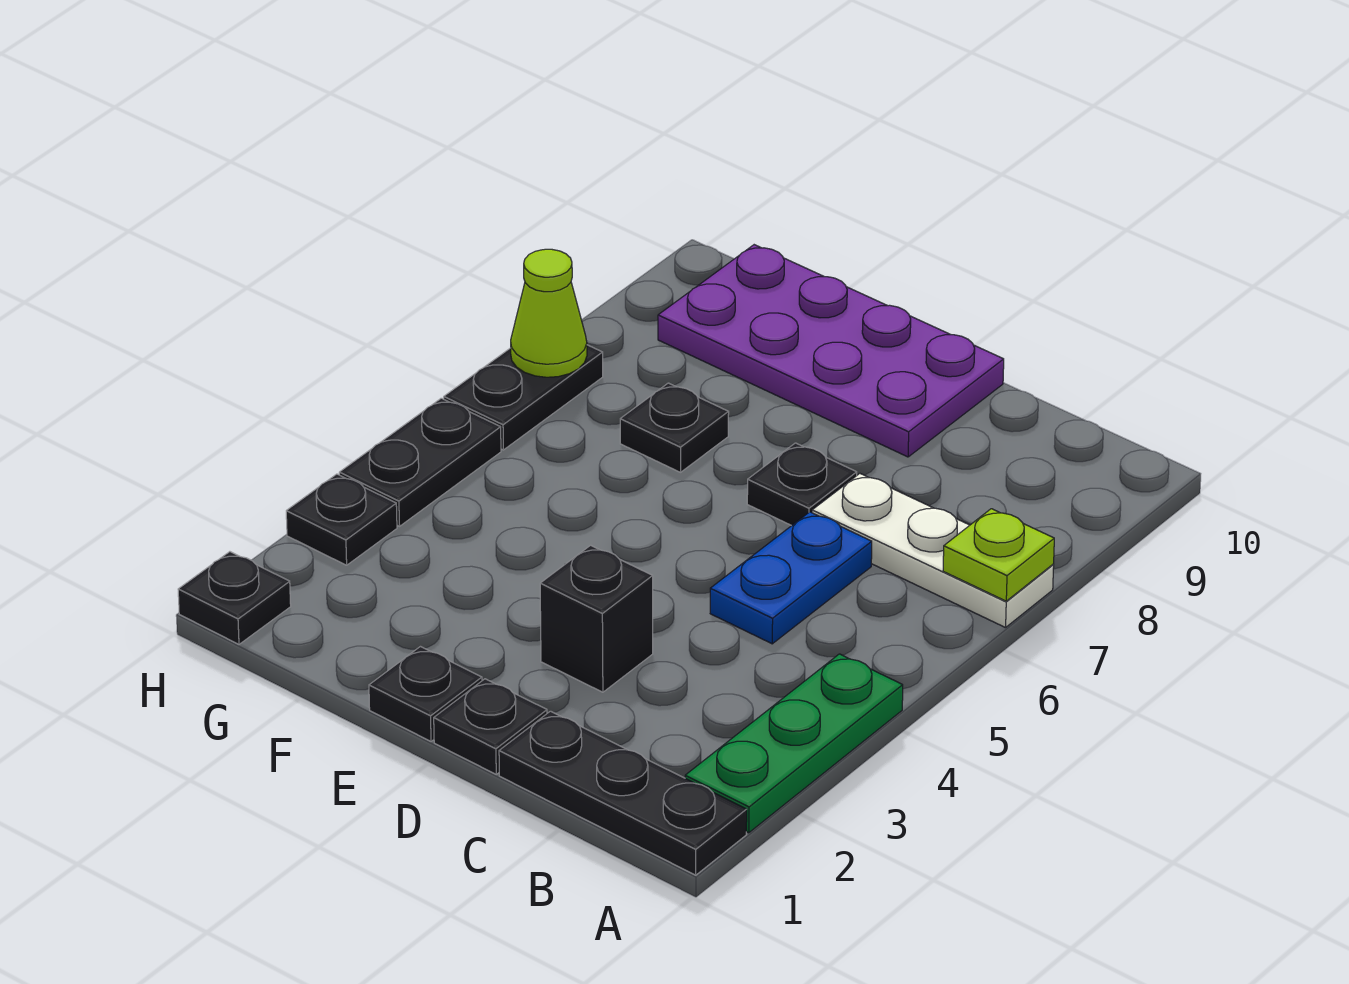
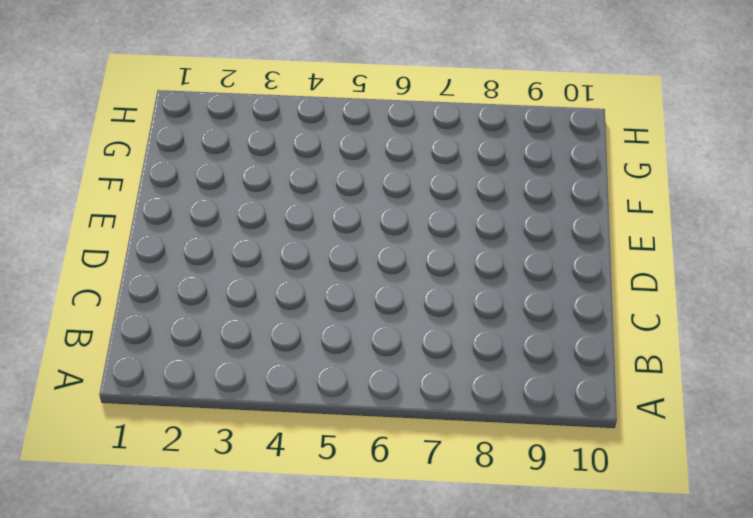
none -> black plate A1:C1 level 1
none -> green plate A2:A4 level 1
none -> white plate A7:C7 level 1

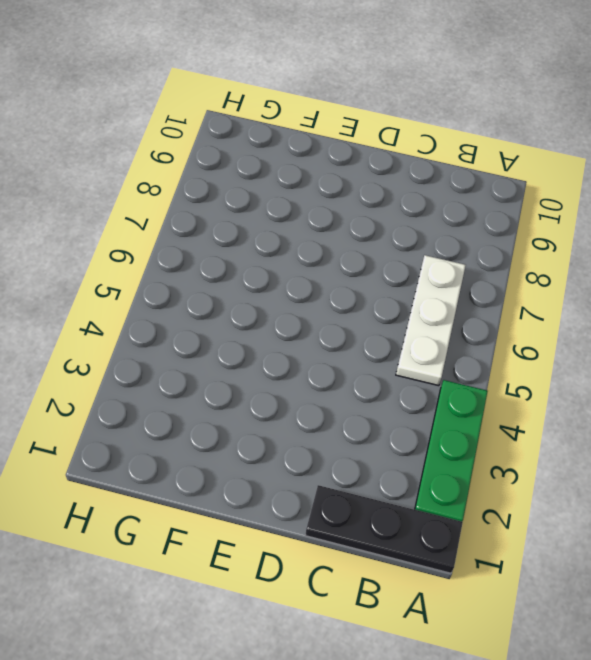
white plate B5:B7 level 1 -> white plate A7:C7 level 1
none -> blue plate C5:C6 level 1
none -> black plate D1 level 1
none -> black brick D3 level 1

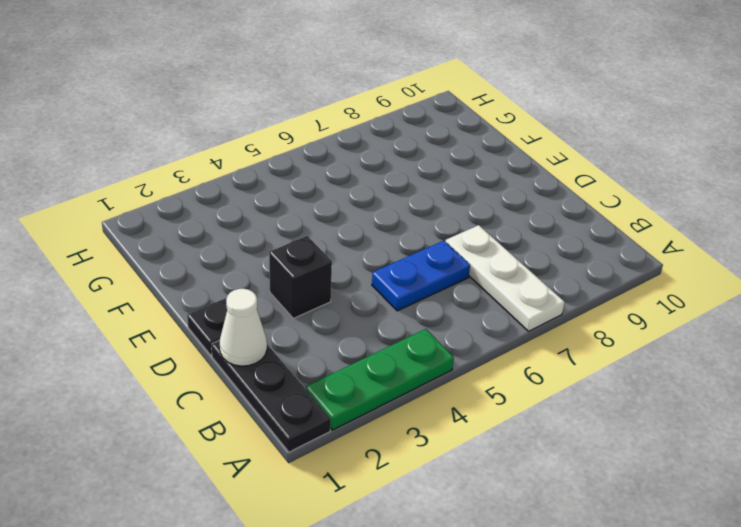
white cone C1 level 2 -> none
none -> black plate D7 level 1
none -> purple plate D9:G10 level 1
none -> black plate E1 level 1

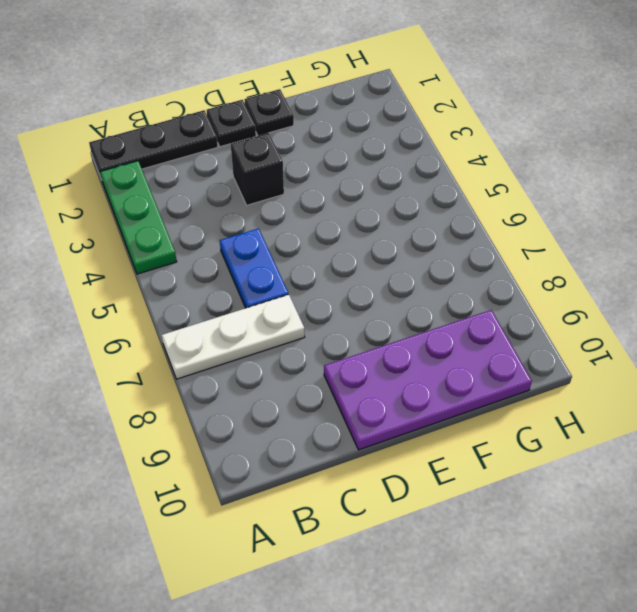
none -> black plate D7 level 1
none -> black plate F7 level 1
none -> black plate H1 level 1

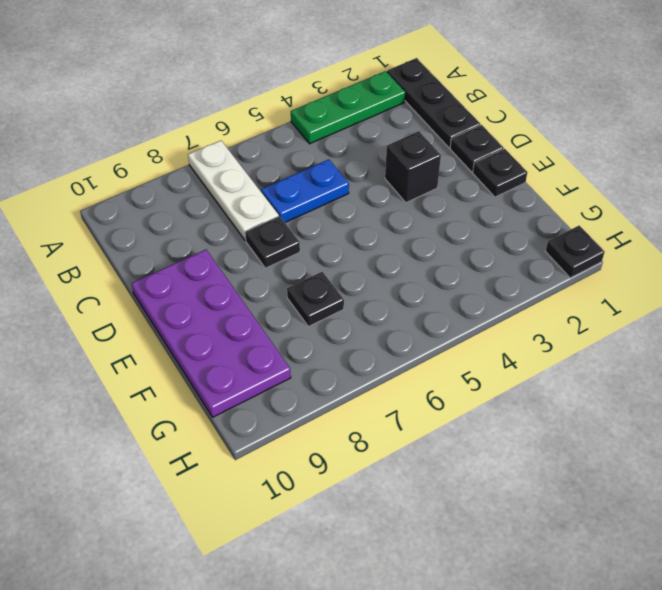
none -> black plate H3 level 1
none -> black plate H4:H5 level 1
none -> black plate H6:H7 level 1

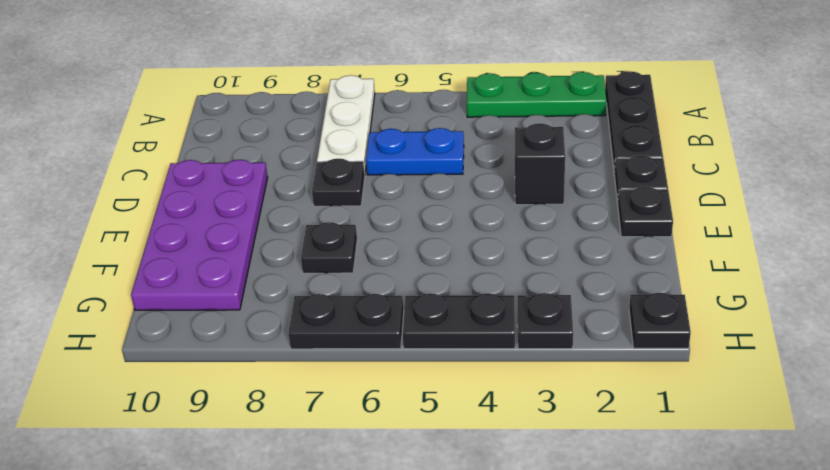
none -> lime plate A7 level 2
none -> lime cone H7 level 2

